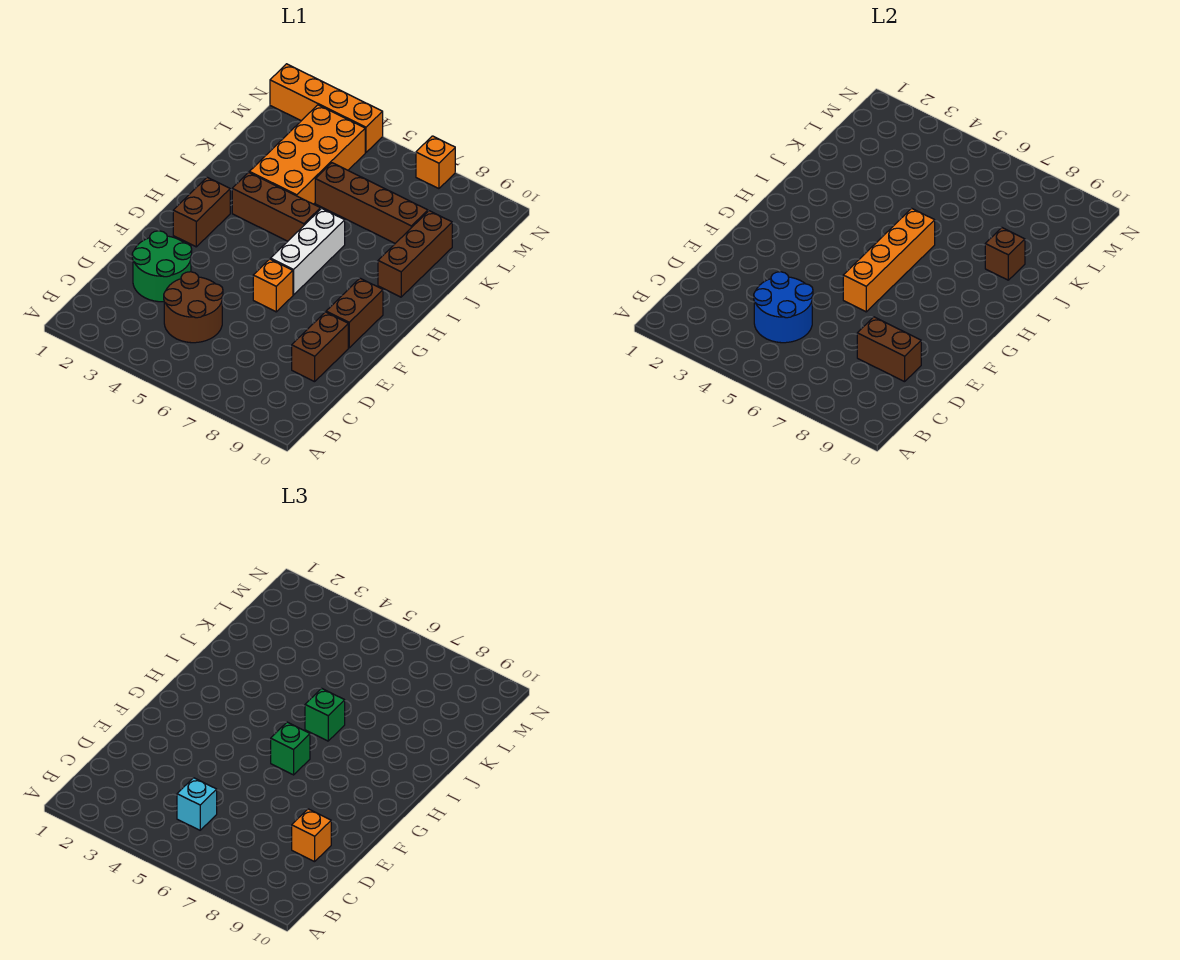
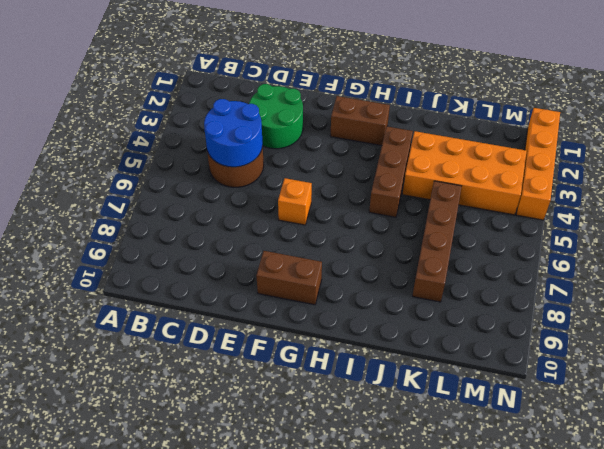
none -> brown brick D9:E9 level 1
none -> white brick G6:I6 level 1
none -> brown brick I9:K9 level 1

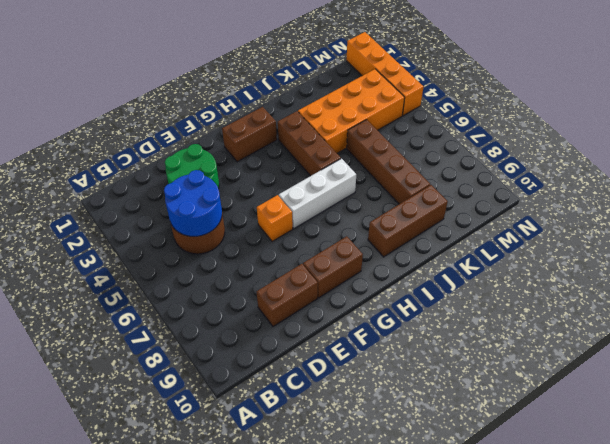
none -> orange brick N7 level 1
none -> brown brick D8:D9 level 2
none -> orange brick F6:I6 level 2

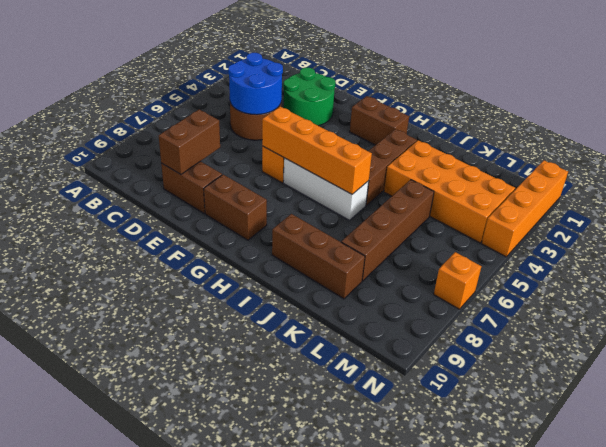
none -> brown brick J9 level 2
none -> cyan brick C5 level 3
none -> orange brick D9 level 3

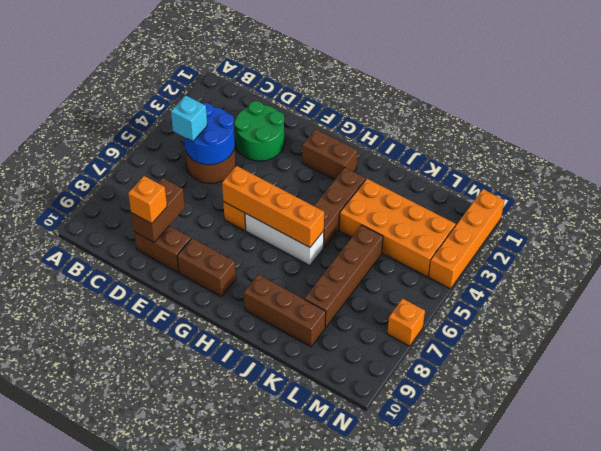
none -> brown brick J9 level 2
none -> green brick G6 level 3
none -> green brick I6 level 3

